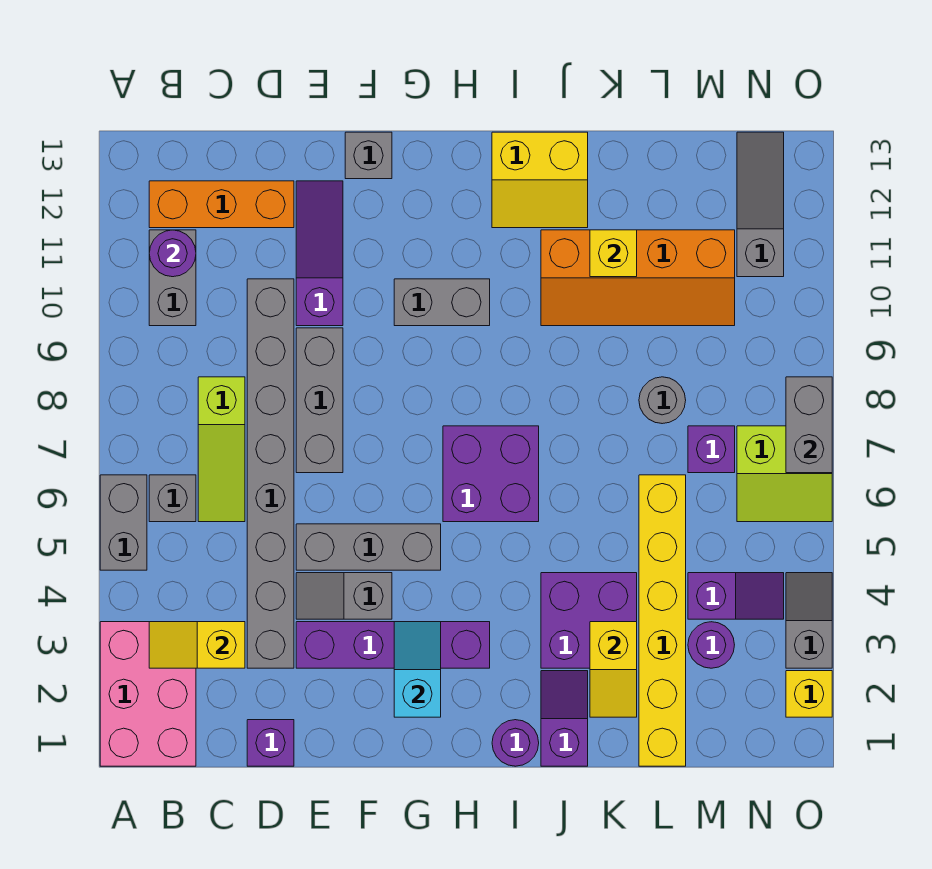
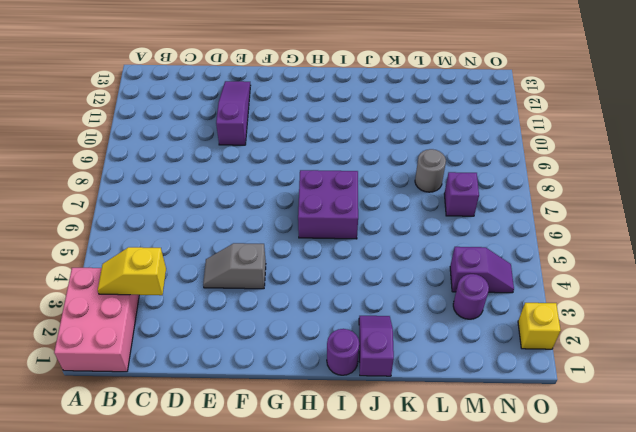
none -> grey brick A5:A6 level 1
none -> grey brick B6 level 1
none -> grey brick B10:B11 level 1
none -> orange brick B12:D12 level 1

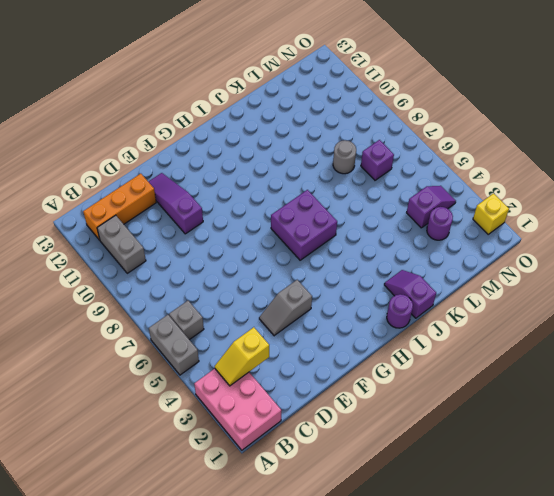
none -> lime slope C6:C8 level 1 top 8
none -> purple brick D1 level 1
none -> grey brick D3:D10 level 1
none -> purple brick E3:H3 level 1

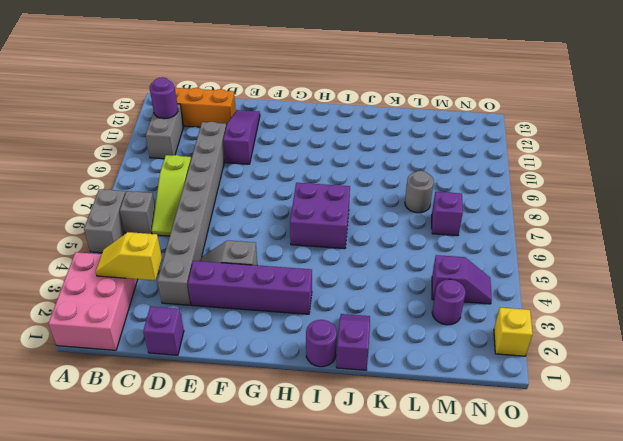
none -> grey brick E5:G5 level 1
none -> grey brick E7:E9 level 1
none -> grey brick F13 level 1
none -> grey brick G10:H10 level 1

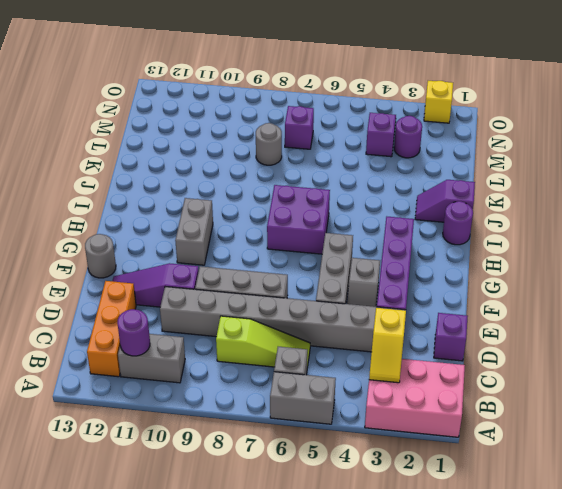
grey round brick F13 level 1 -> grey brick F13 level 1
none -> yellow slope I12:J13 level 1 top 13
none -> purple brick J3:K4 level 1
none -> orange slope J10:M11 level 1 top 11
none -> yellow brick L1:L6 level 1

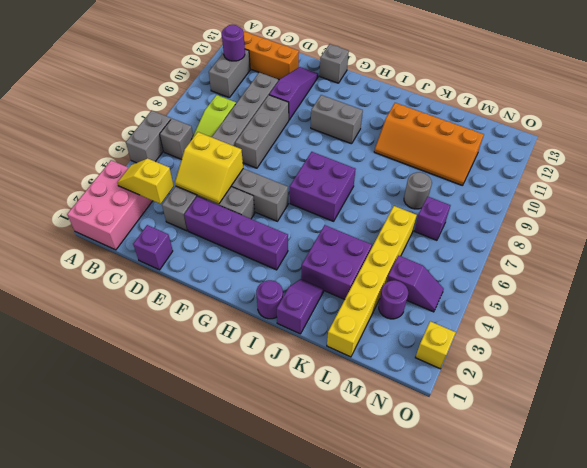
yellow slope D4:E5 level 2 top 5 -> yellow slope I12:J13 level 1 top 13
none -> lime slope N6:O7 level 1 top 7
none -> grey slope N11:N13 level 1 top 11
none -> grey slope O3:O4 level 1 top 3
none -> cyan slope G2:G3 level 2 top 2

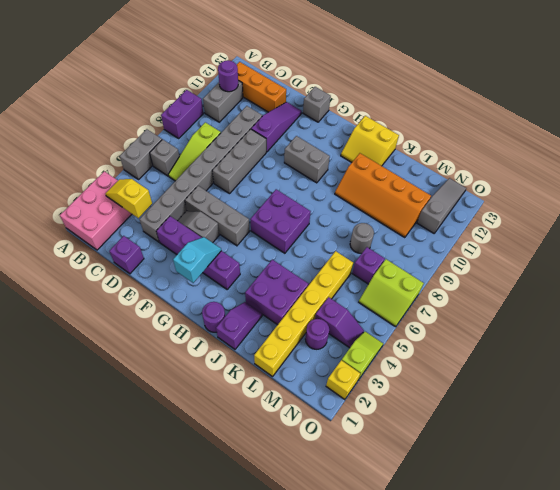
purple brick A8:A9 level 1 -> none
lime slope O3:O4 level 1 top 3 -> grey slope O3:O4 level 1 top 3
none -> yellow slope K2:K3 level 2 top 3
none -> yellow brick K11 level 2
none -> grey brick O7:O8 level 2

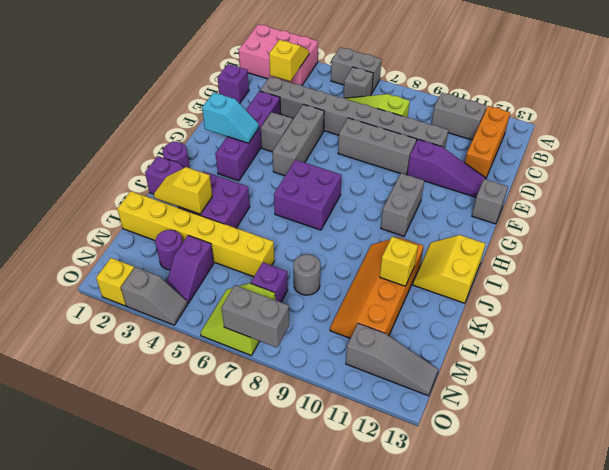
none -> purple round brick B11 level 2

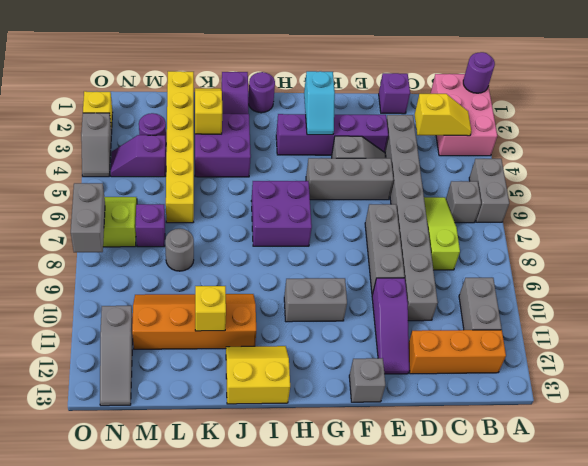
purple round brick A1 level 2 -> purple round brick B11 level 2

